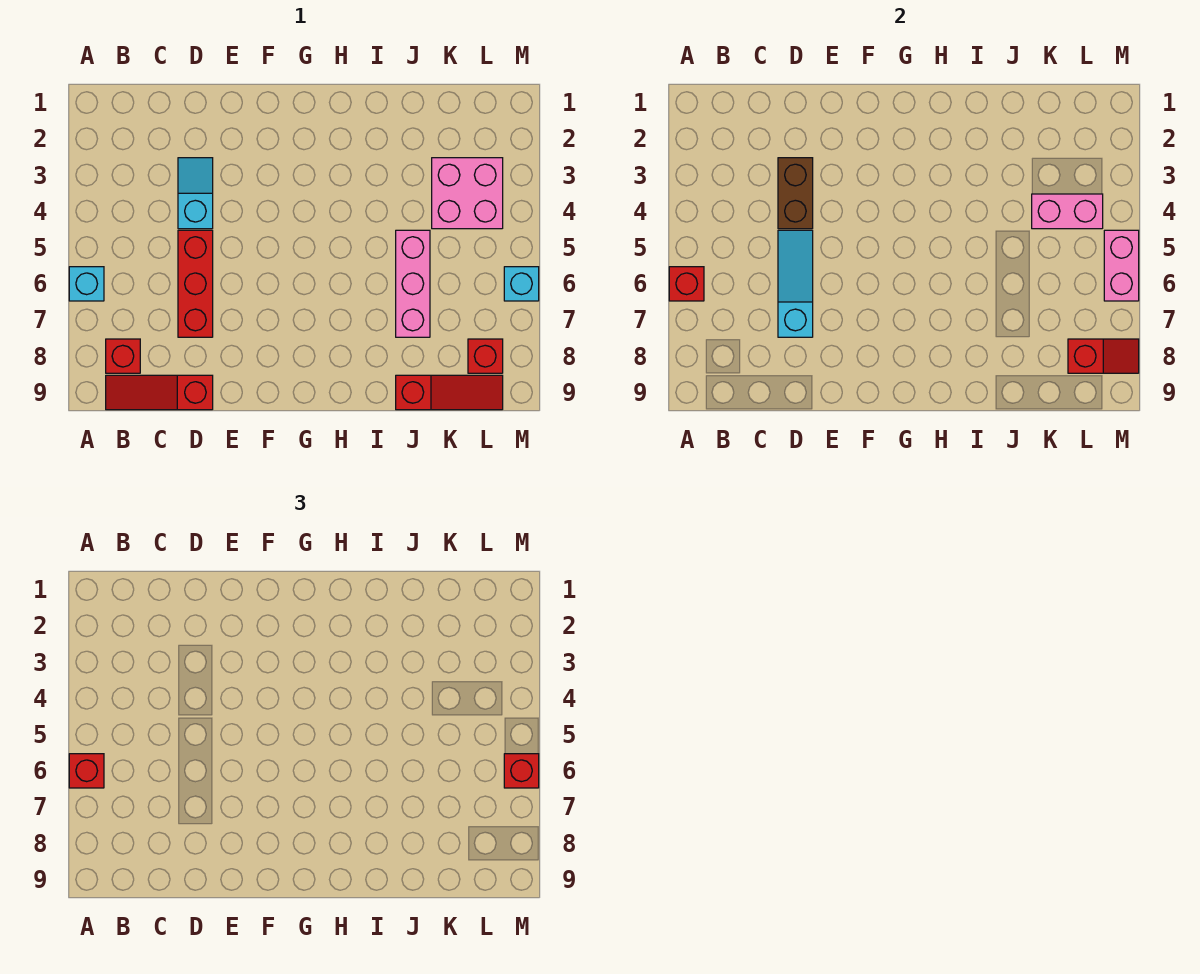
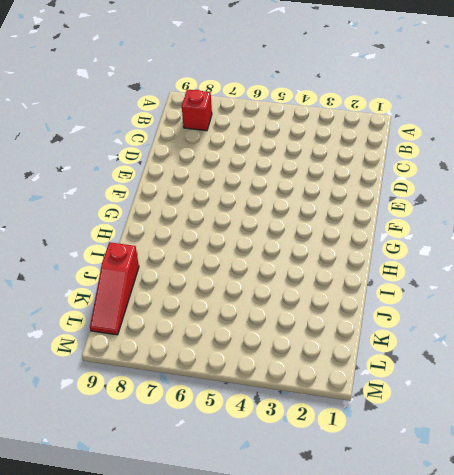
none -> cyan brick A6 level 1
none -> red slope B9:D9 level 1 top D
none -> cyan slope D3:D4 level 1 top 4

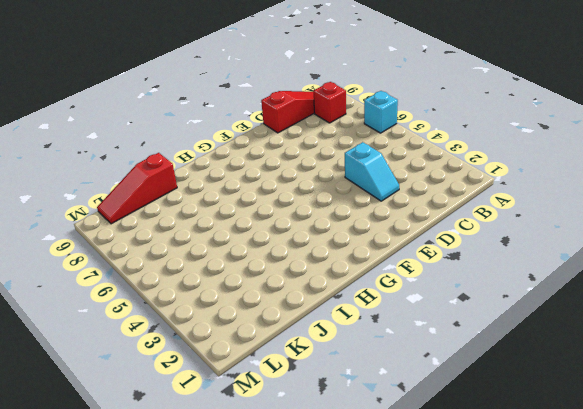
none -> red brick D5:D7 level 1
none -> pink brick J5:J7 level 1
none -> pink brick K3:L4 level 1

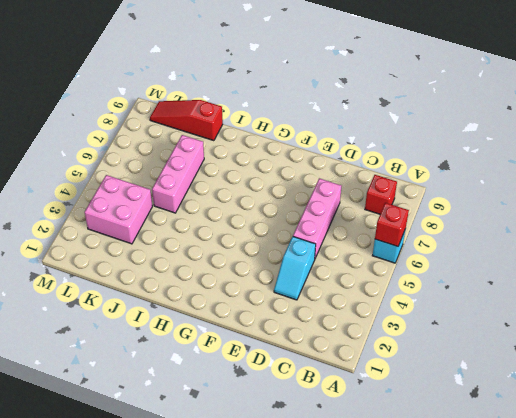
pink brick D5:D7 level 1 -> red brick D5:D7 level 1
none -> red slope B9:D9 level 1 top D
none -> red brick L8 level 1
none -> cyan brick M6 level 1

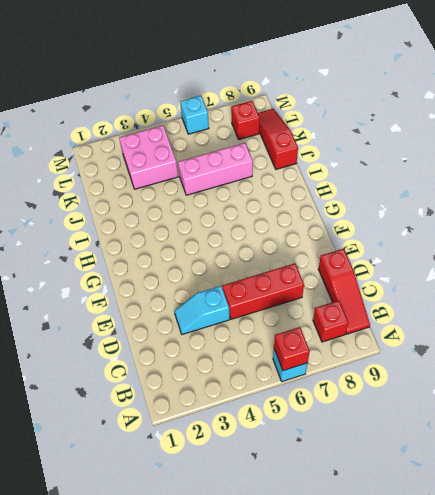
none -> brown brick D3:D4 level 2
none -> cyan slope D5:D7 level 2 top 7
none -> pink brick K4:L4 level 2

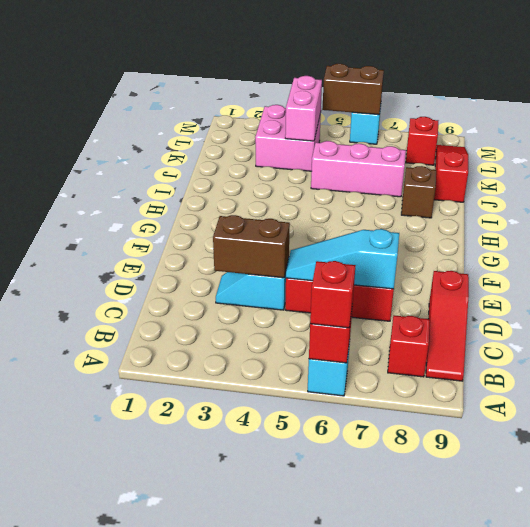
brown brick I8 level 1 -> none
brown brick M5:M6 level 2 -> pink brick M5:M6 level 2
none -> red slope L8:M8 level 2 top L
none -> red brick M6 level 3

